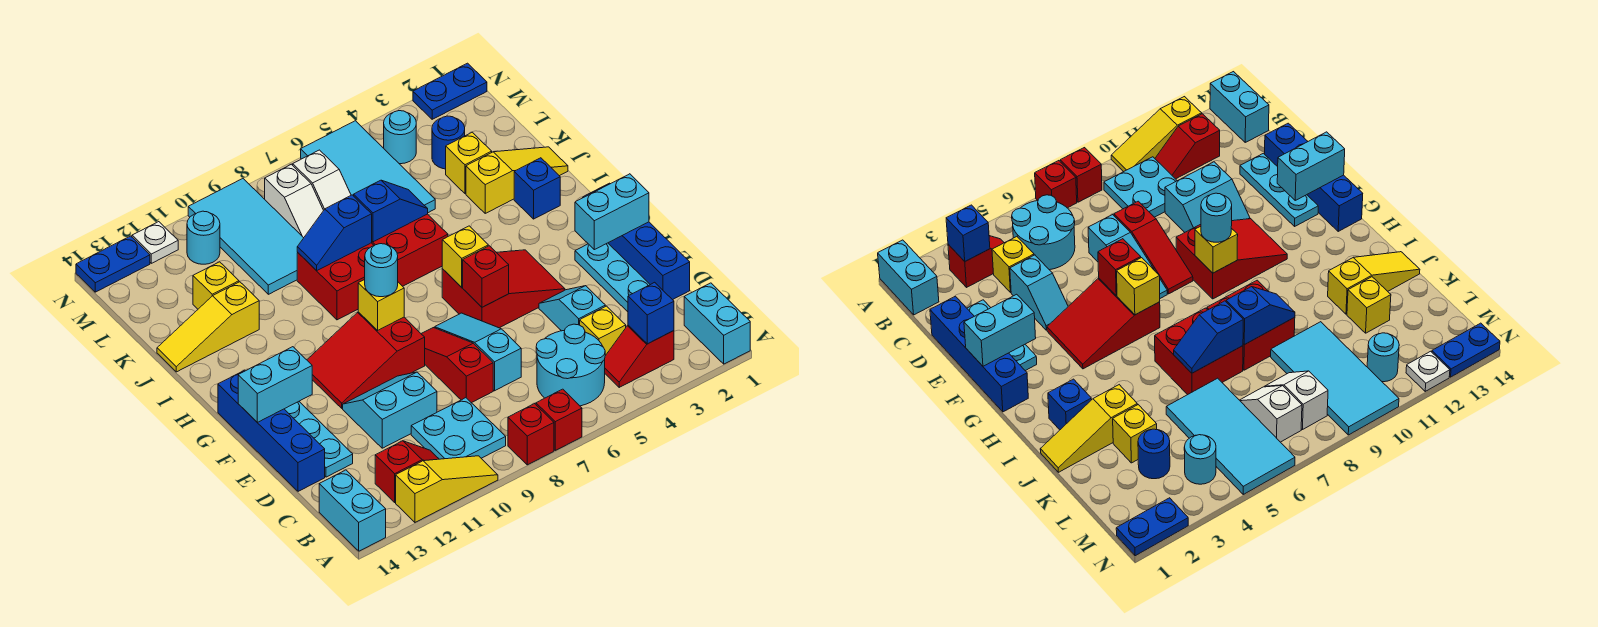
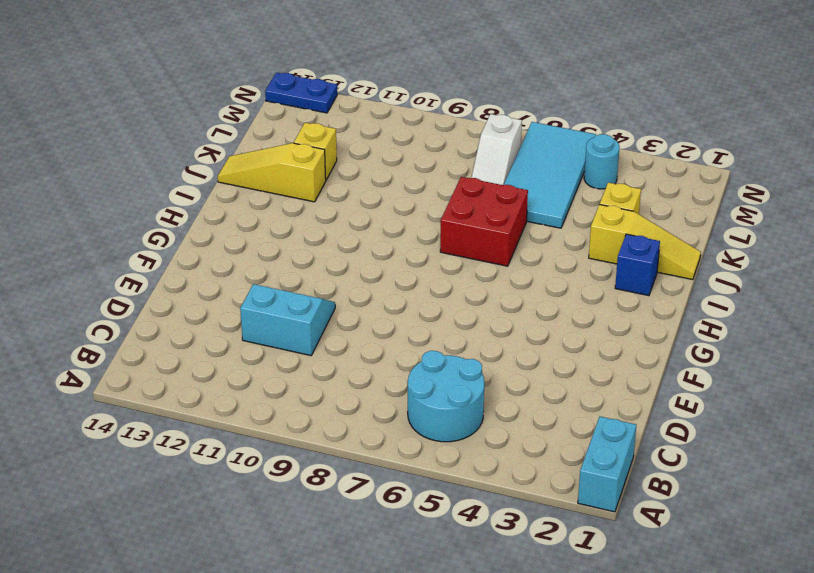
none -> red brick A7 level 1
none -> red brick A8 level 1
none -> yellow slope A10:A12 level 1 top 12
none -> cyan brick A14:B14 level 1

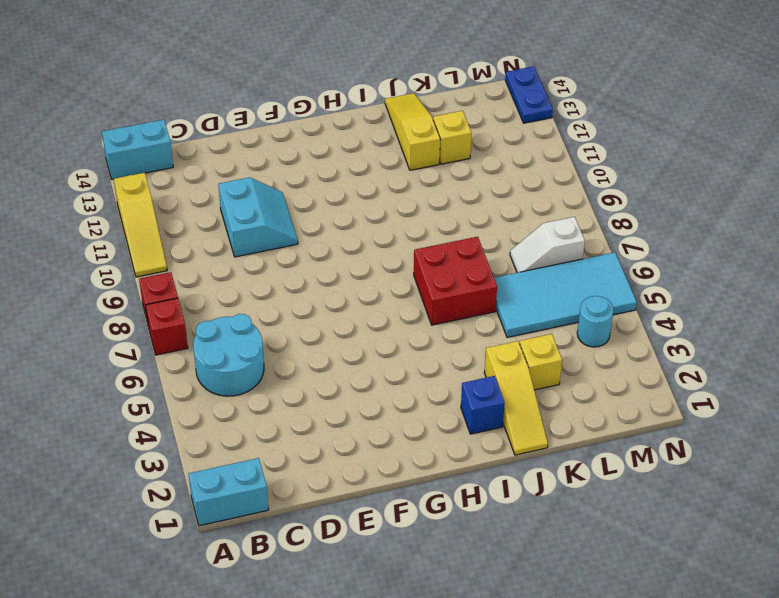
none -> red slope B3:B4 level 1 top 3
none -> cyan plate B9:C10 level 1
none -> red slope B11:B12 level 1 top 12
none -> yellow brick C4 level 1

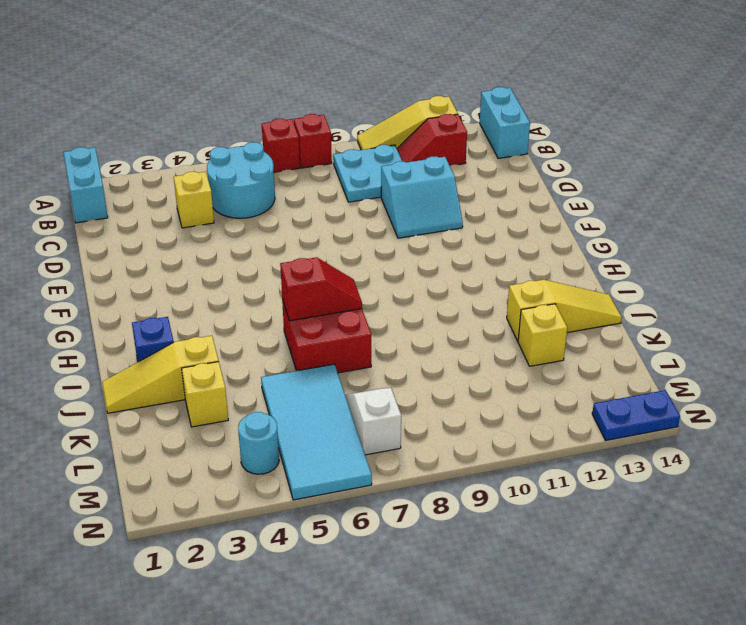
red slope I6:I7 level 2 top 6 -> red slope B3:B4 level 1 top 3
none -> blue brick D1:G1 level 1
none -> cyan plate D2:F2 level 1
none -> cyan slope D4:E4 level 1 top D
none -> cyan slope D7:F7 level 1 top D

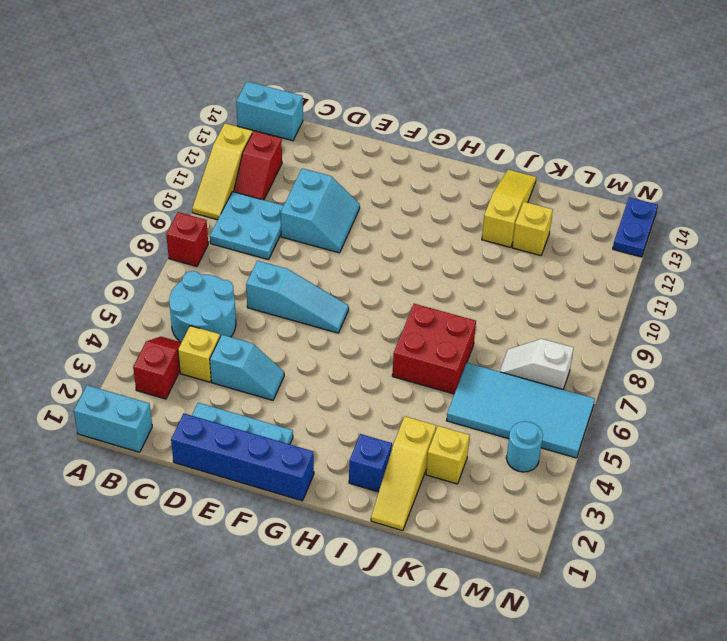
none -> red brick A7 level 1
none -> red slope D8:F8 level 1 top D
none -> cyan plate D13:F13 level 1
none -> blue brick D14:G14 level 1

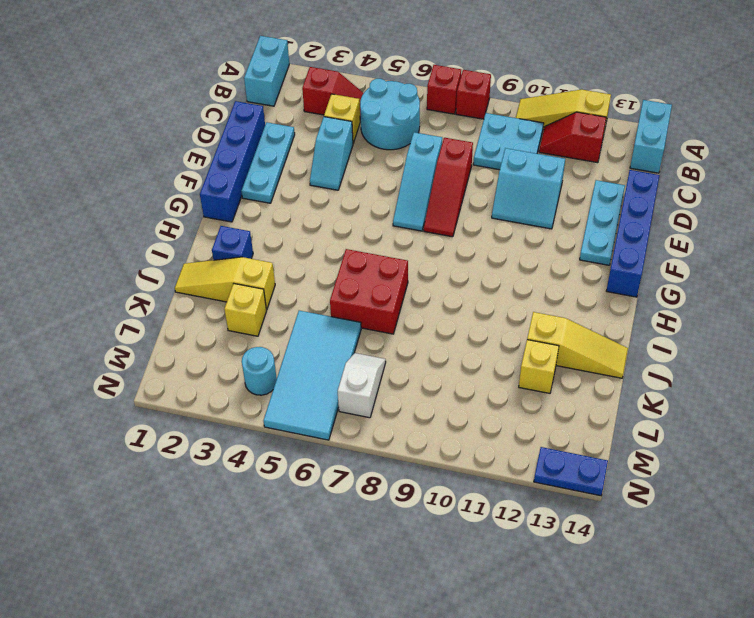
none -> red slope F4:G6 level 1 top 6
none -> red slope F9:G11 level 1 top 9
none -> red brick I8:J9 level 1
none -> cyan tile K9:N10 level 1

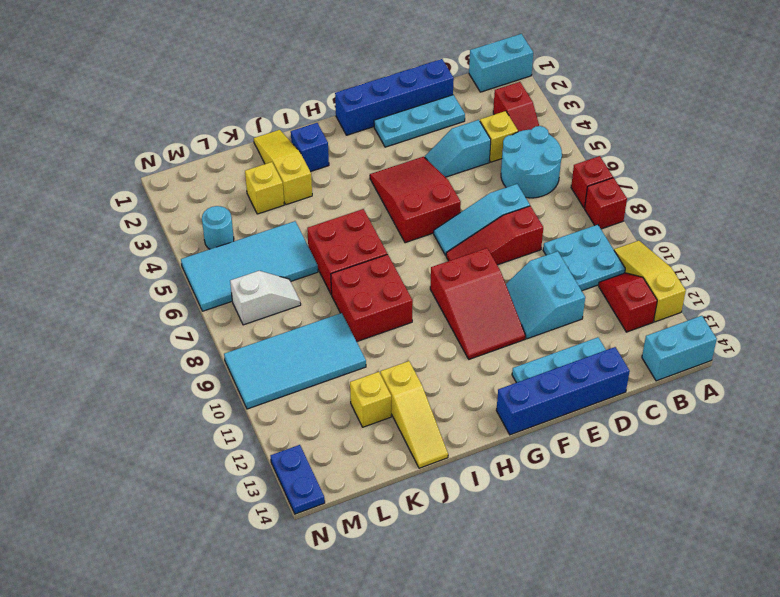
none -> blue round brick L3 level 1
none -> white slope L8:M8 level 1 top M
none -> cyan round brick M11 level 1
none -> blue plate N1:N2 level 1

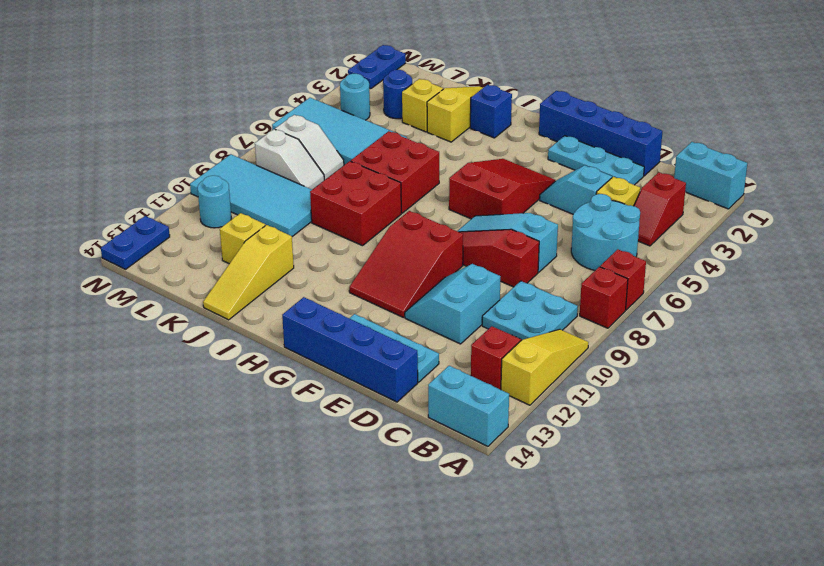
none -> white plate N12 level 1
none -> blue brick B3 level 2
none -> cyan brick F1:F2 level 2
none -> red brick F6 level 2

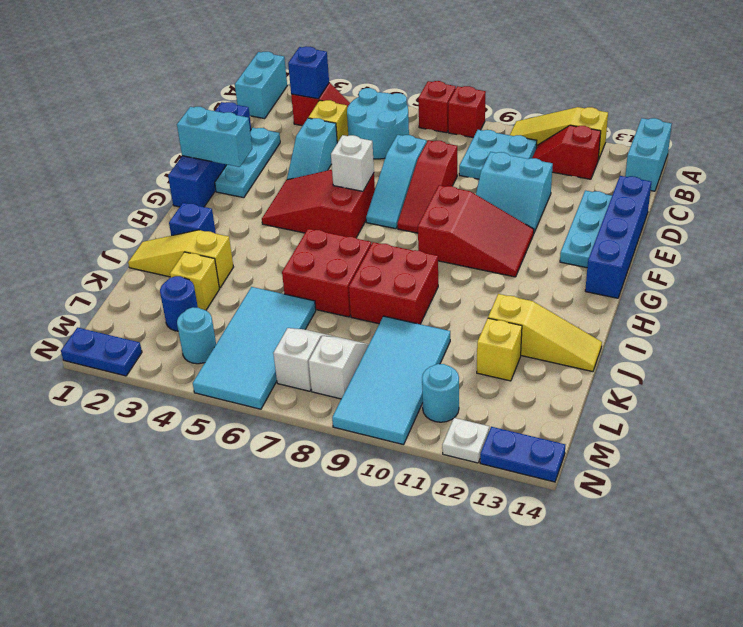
white brick F6 level 2 -> red brick F6 level 2
none -> cyan brick F13:F14 level 2
none -> yellow brick G6 level 2
none -> yellow brick G9 level 2
none -> blue slope J6:J7 level 2 top 7

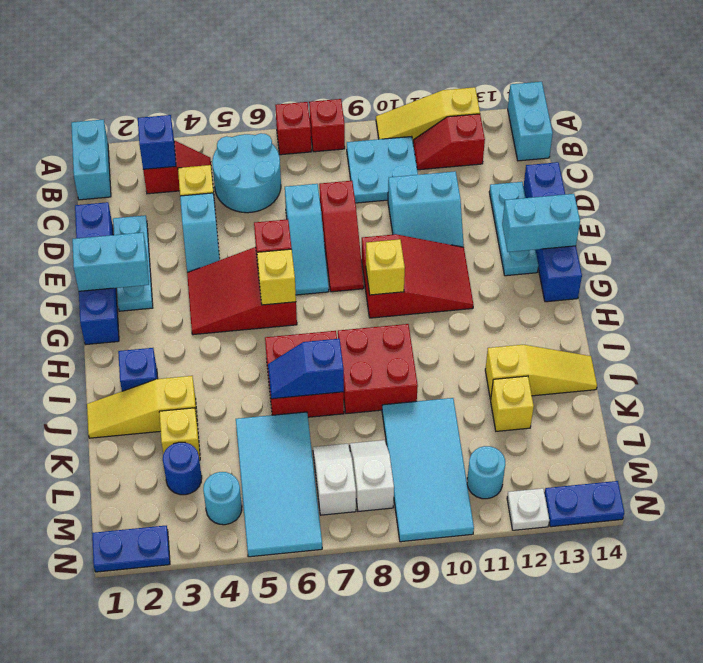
none -> blue slope J8:J9 level 2 top 8
none -> cyan round brick G9 level 3

